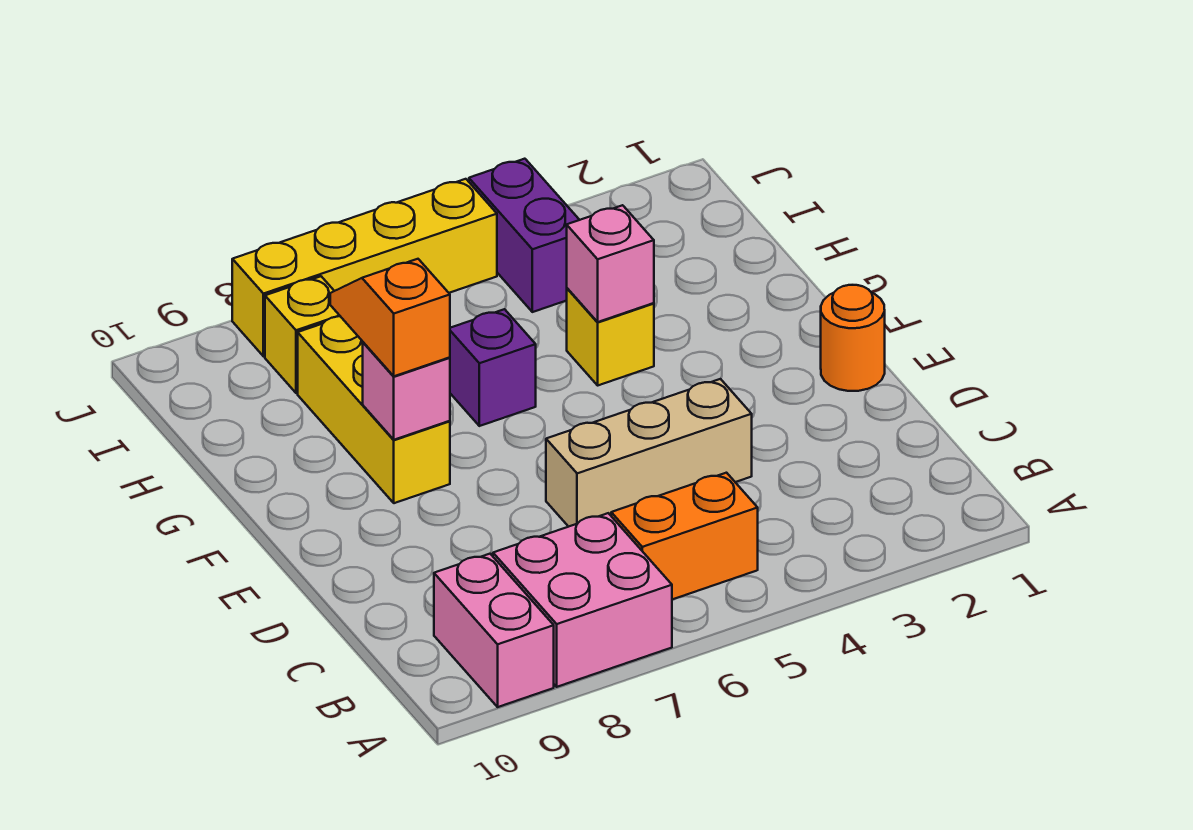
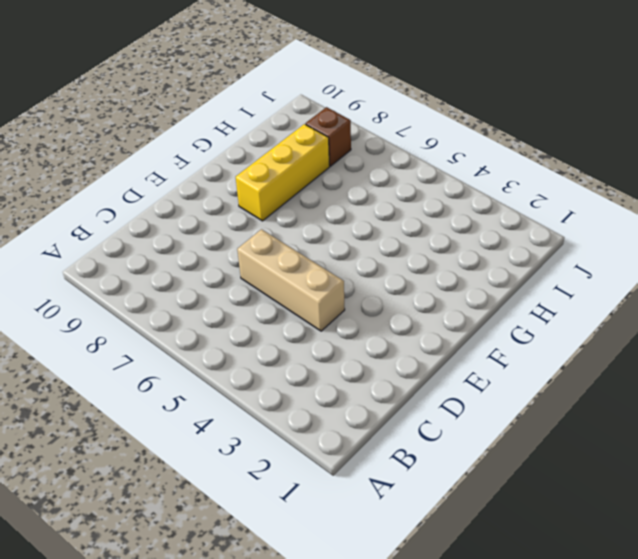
brown brick I8 level 1 -> yellow brick I8 level 1
none -> pink brick A7:B8 level 1
none -> pink brick A9:B9 level 1
none -> orange brick B5:B6 level 1

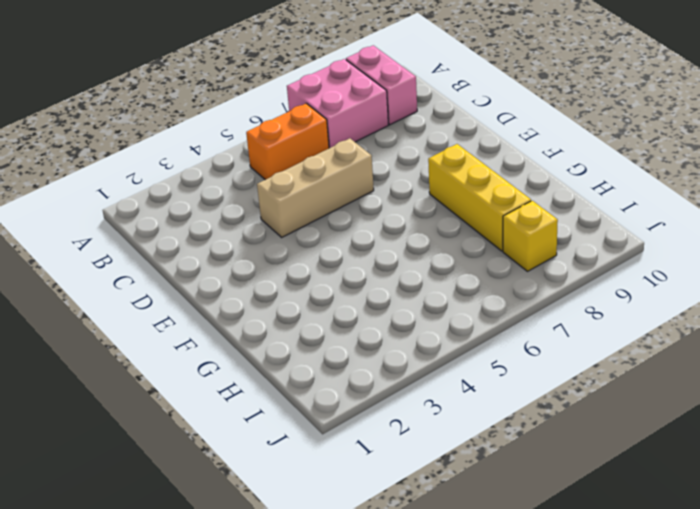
none -> orange round brick E1 level 1
none -> yellow brick G4 level 1
none -> purple brick G6 level 1

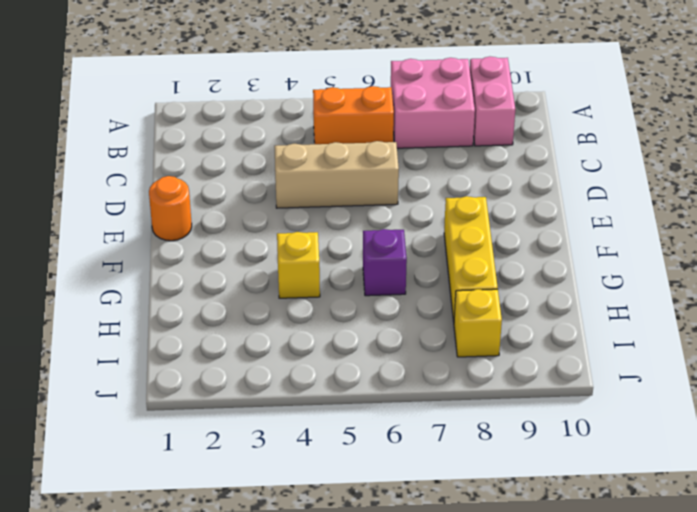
none -> purple brick I4:J4 level 1
none -> yellow brick J5:J8 level 1
none -> pink brick F8 level 2

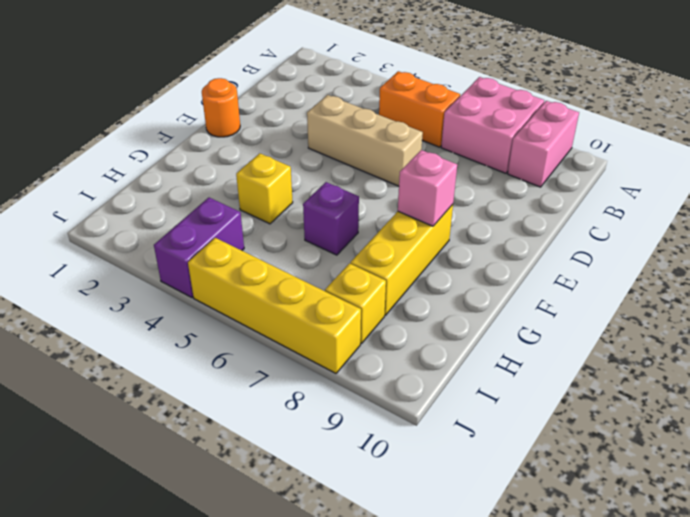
none -> pink brick G4 level 2
none -> orange slope F8:G8 level 3 top F

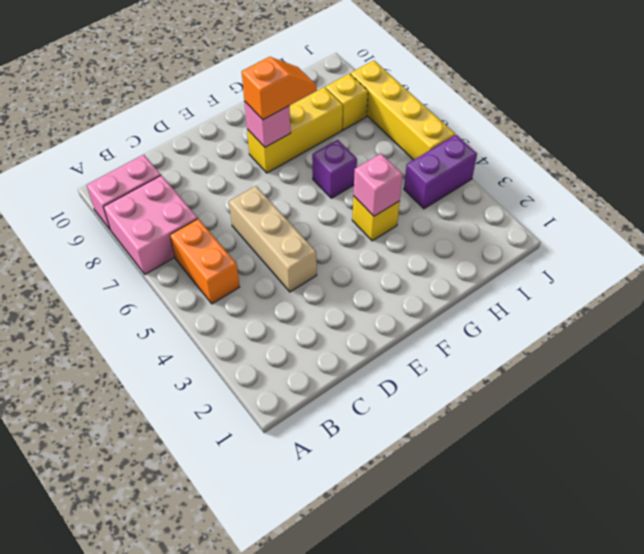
none -> orange round brick E1 level 1

